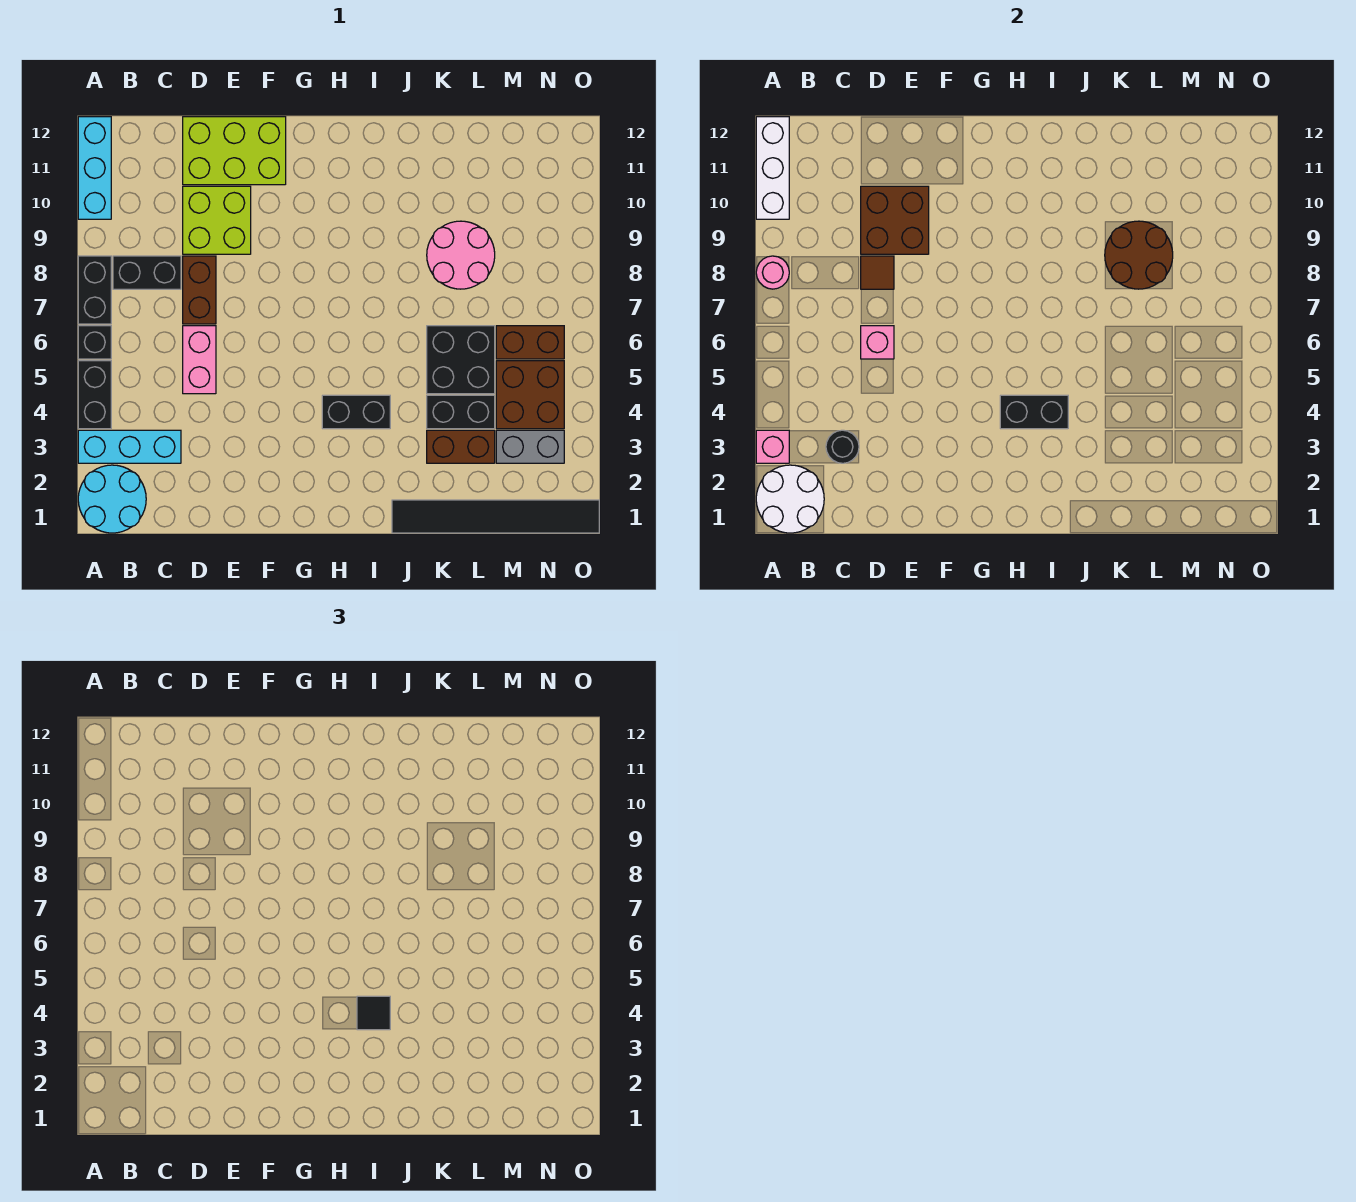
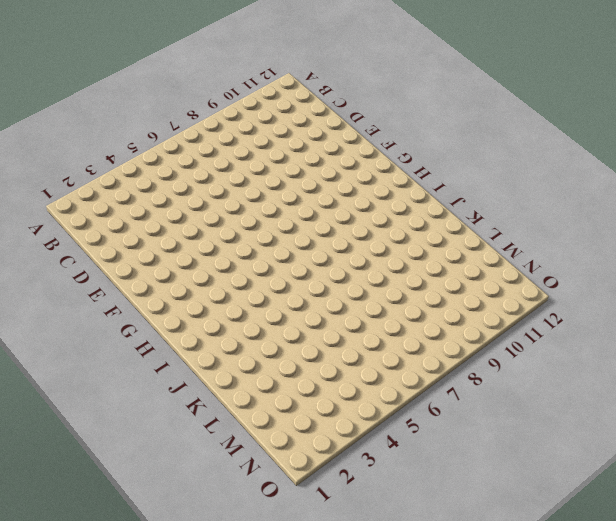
none -> cyan round brick A1:B2 level 1
none -> cyan brick A3:C3 level 1
none -> black brick A4:A5 level 1
none -> black brick A6 level 1

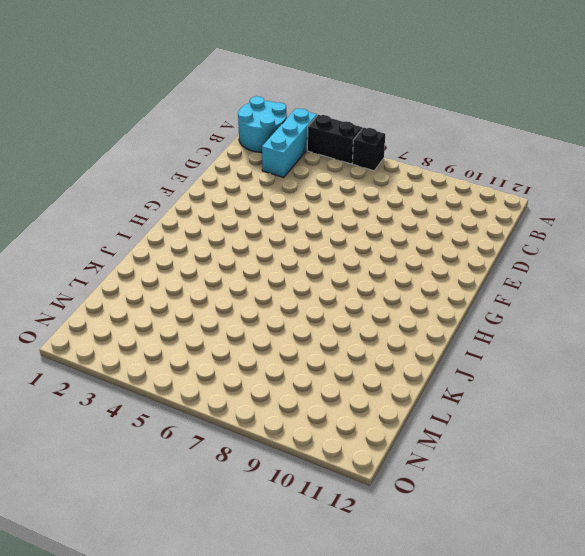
none -> black brick A7:A8 level 1
none -> cyan brick A10:A12 level 1
none -> black brick B8:C8 level 1
none -> pink brick D5:D6 level 1

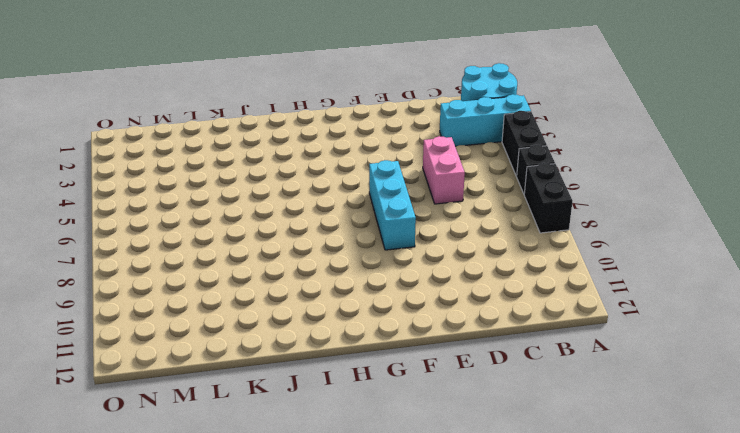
cyan brick F6:F8 level 1 -> cyan brick A10:A12 level 1
none -> black brick B8:C8 level 1
none -> brown brick D7:D8 level 1
none -> lime brick D9:E10 level 1
none -> lime brick D11:F12 level 1

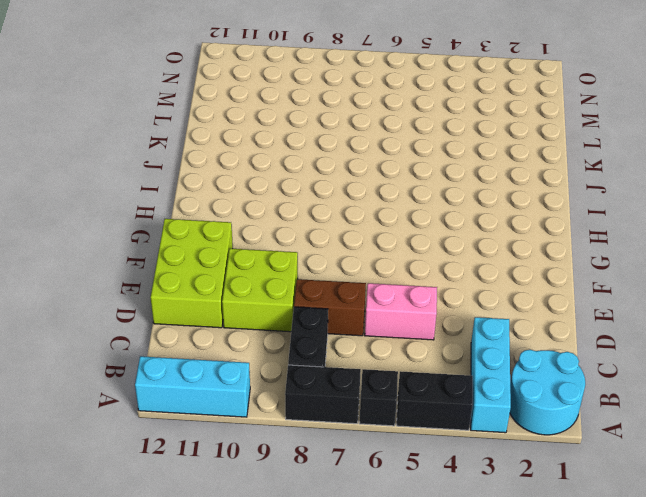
none -> black brick H4:I4 level 1
none -> black tile J1:O1 level 1
none -> brown brick K3:L3 level 1
none -> black brick K4:L4 level 1

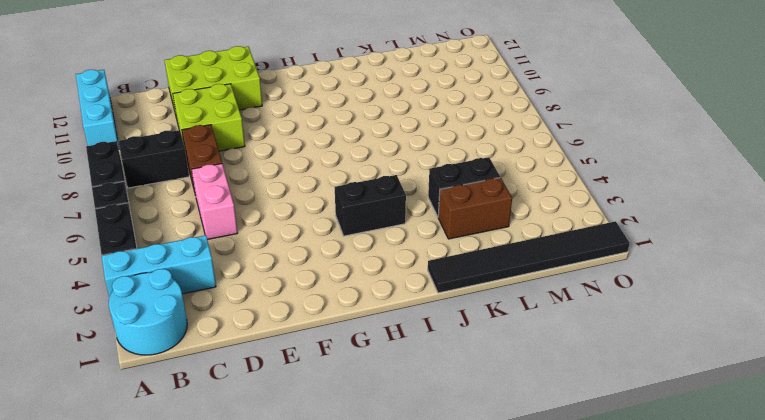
none -> black brick K5:L6 level 1
none -> pink round brick K8:L9 level 1
none -> grey brick M3:N3 level 1
none -> brown brick M4:N5 level 1

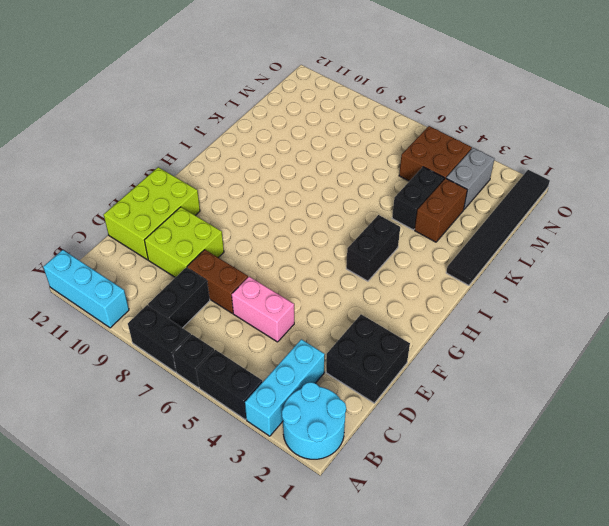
black brick D1:E2 level 1 -> black brick K5:L6 level 1
none -> pink round brick K8:L9 level 1
none -> brown brick M6:N6 level 1
none -> white round brick A1:B2 level 2
none -> pink brick A3 level 2

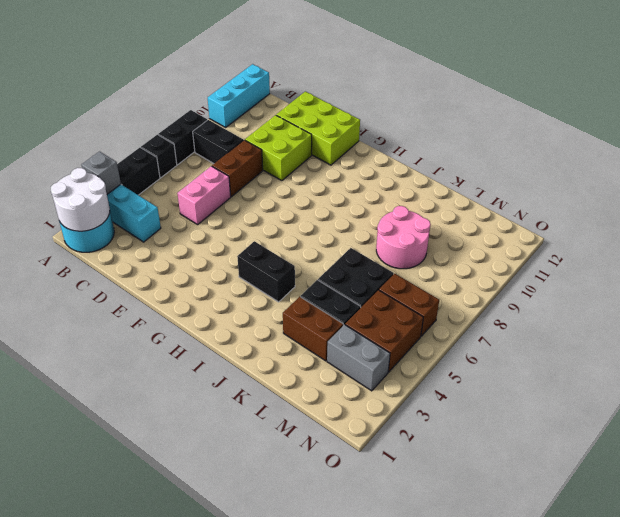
grey brick A3 level 2 -> pink brick A3 level 2
none -> black tile J1:O1 level 1
none -> pink round brick A8 level 2
none -> white brick A10:A12 level 2
none -> black round brick C3 level 2

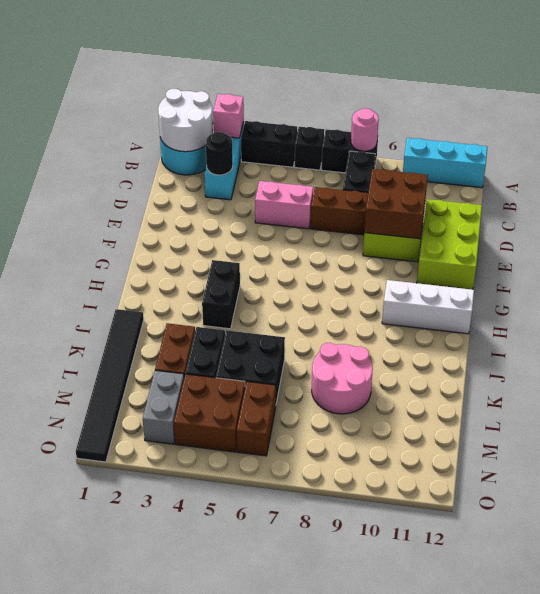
white brick H10:H12 level 1 -> white brick A10:A12 level 2
none -> pink brick D6 level 2
none -> brown tile D8 level 2
none -> black brick H4:I4 level 2
none -> brown round brick K8:L9 level 2

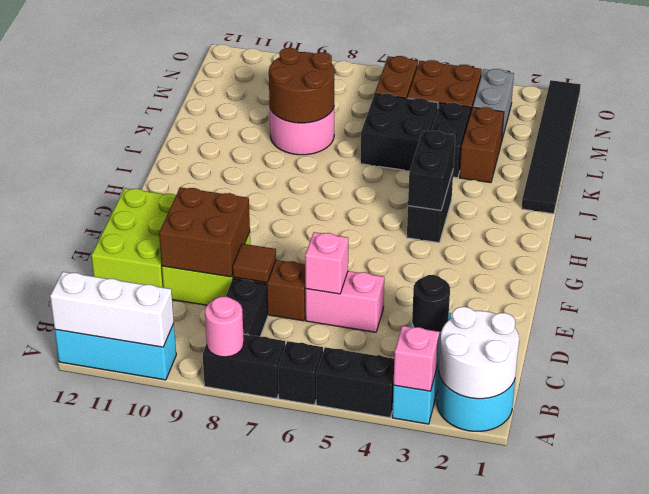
none -> black tile I4 level 3

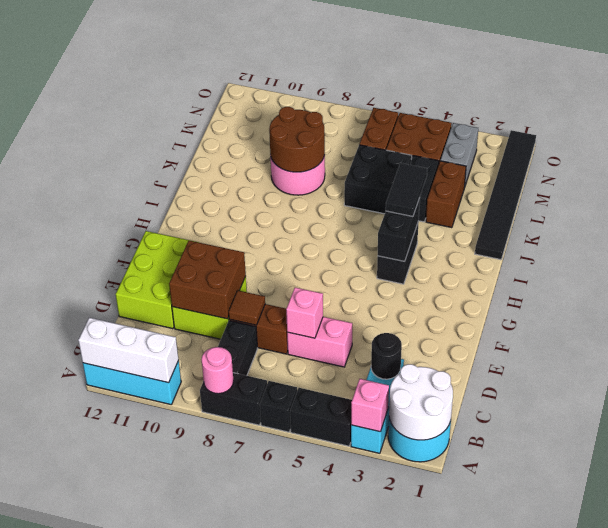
black tile I4:J4 level 3 -> black tile I4 level 3

